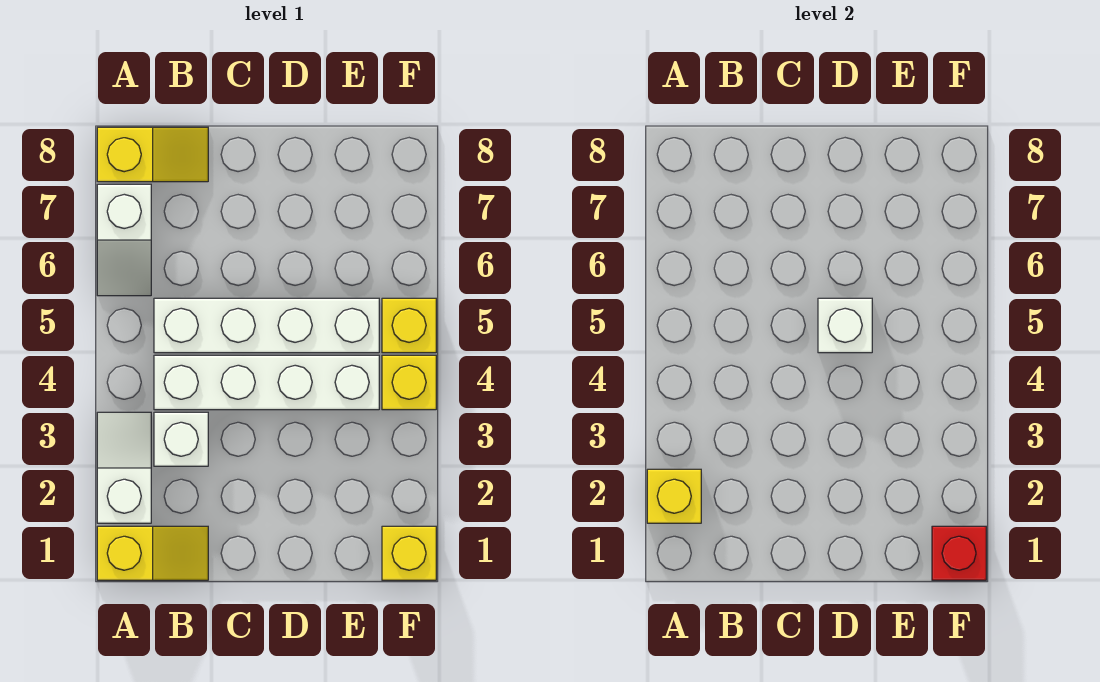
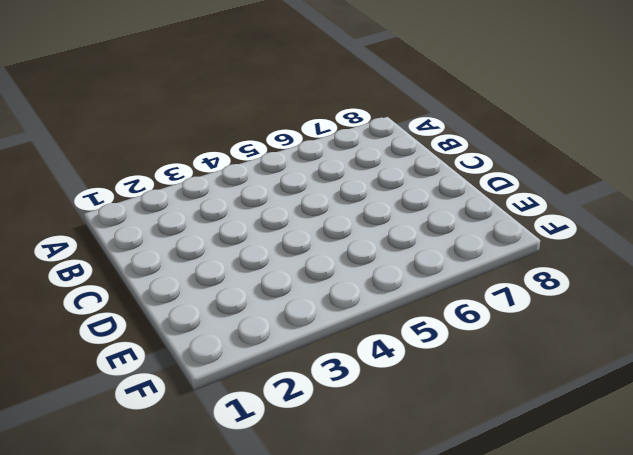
none -> yellow slope A1:B1 level 1 top A
none -> white slope A2:A3 level 1 top 2
none -> white slope A6:A7 level 1 top 7

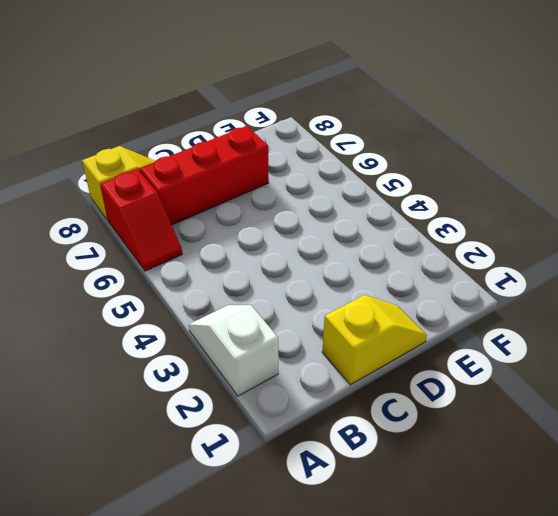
red slope A6:A7 level 1 top 7 -> white slope A6:A7 level 1 top 7
red brick B7:D7 level 1 -> none
yellow slope C1:D1 level 1 top C -> yellow slope A1:B1 level 1 top A
none -> white brick B3 level 1
none -> white brick B4:E4 level 1
none -> white brick B5:E5 level 1

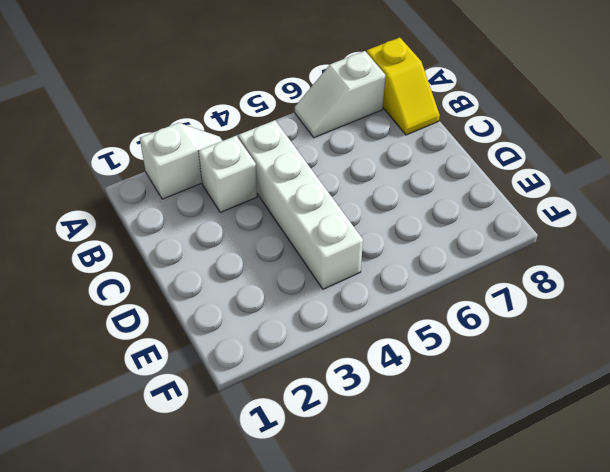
none -> yellow slope A1:B1 level 1 top A
none -> white brick B5:E5 level 1
none -> yellow brick F1 level 1

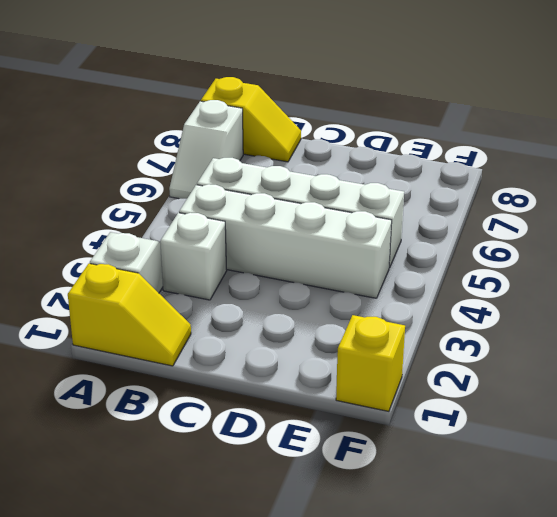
none -> yellow brick F4 level 1
none -> yellow brick F5 level 1
none -> yellow brick A2 level 2

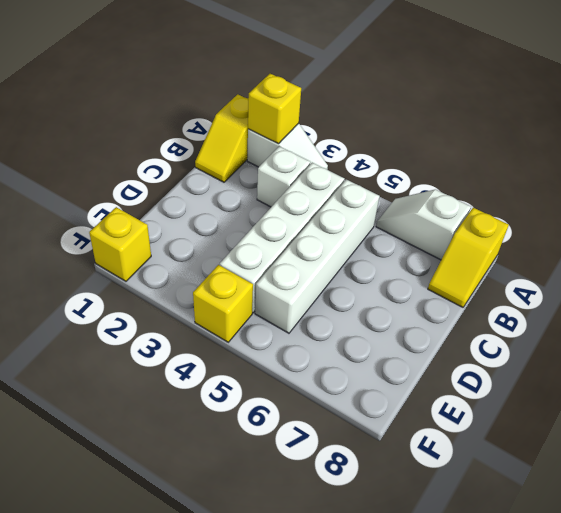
none -> yellow brick F5 level 1
none -> white brick D5 level 2
none -> red brick F1 level 2

